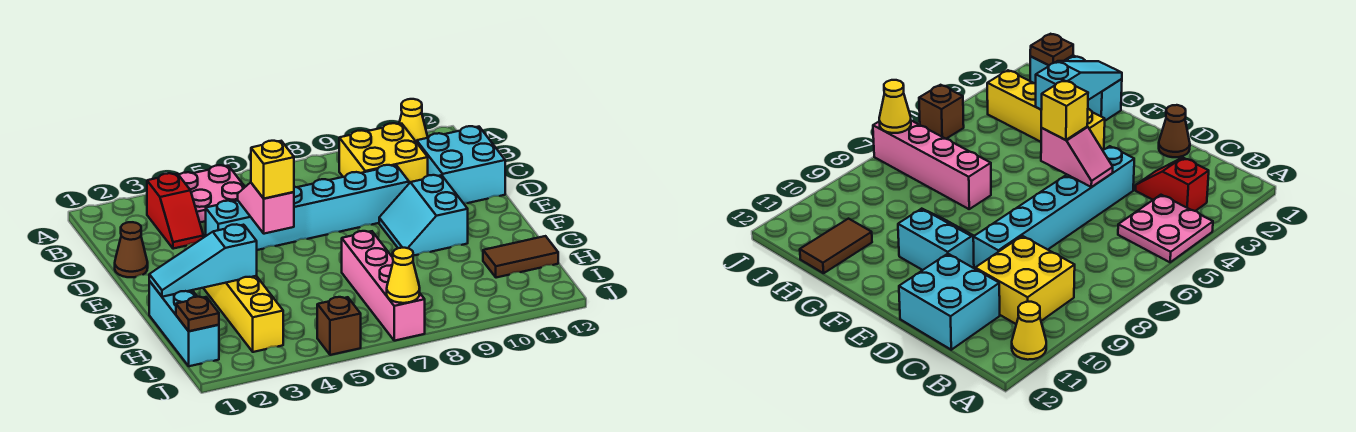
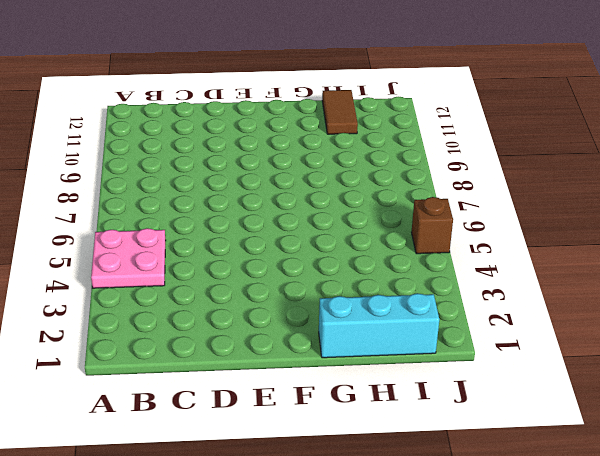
none -> yellow cone A11 level 1
none -> red slope B3:C3 level 1 top B
none -> yellow brick B9:C10 level 1

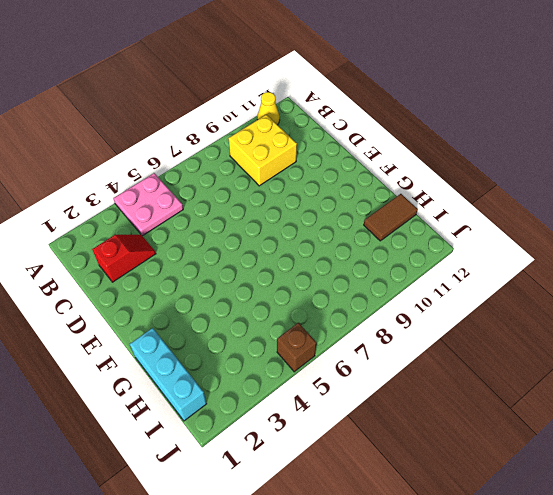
red slope C2:C3 level 1 top 2 -> red slope B3:C3 level 1 top B
none -> cyan brick C11:D12 level 1
none -> brown cone D1 level 1
none -> cyan brick D4:D9 level 1

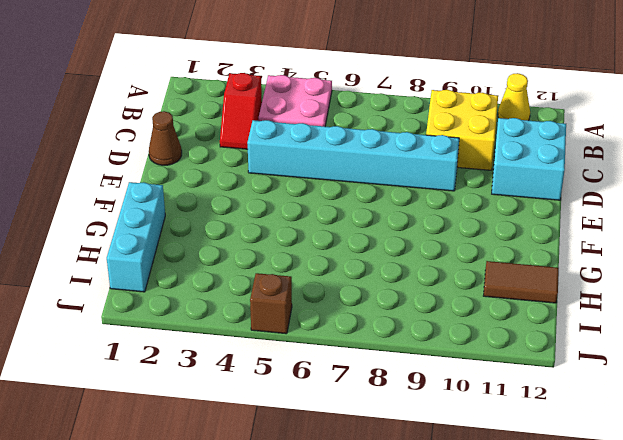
none -> cyan slope E9:F10 level 1 top 10
none -> yellow brick F3:I3 level 1
none -> pink brick G7:J7 level 1

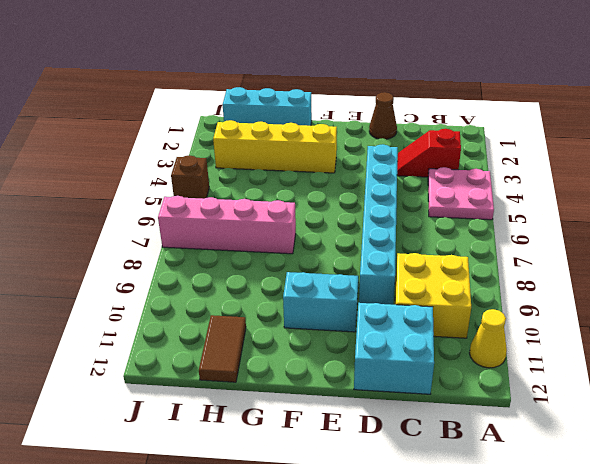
none -> pink slope D5:E5 level 2 top E
none -> cyan slope G1:G3 level 2 top 3
none -> brown plate I1 level 2

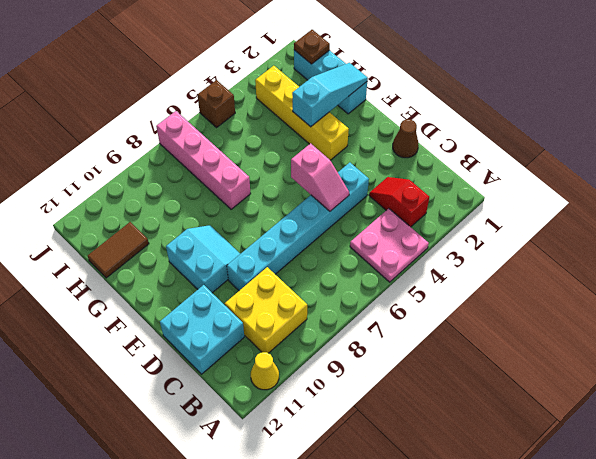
none -> yellow cone J7 level 2
none -> yellow brick E5 level 3

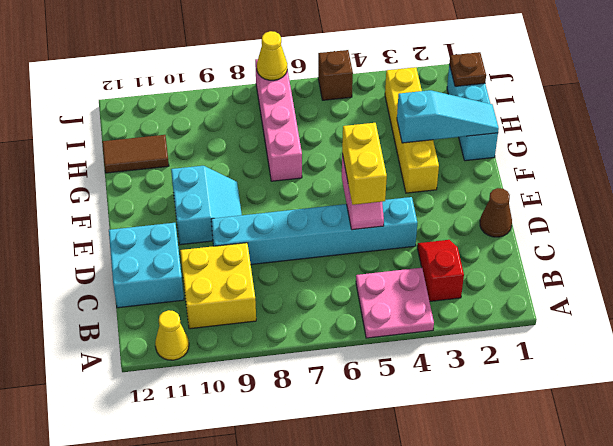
yellow brick D5:E5 level 3 -> yellow brick E5 level 3

